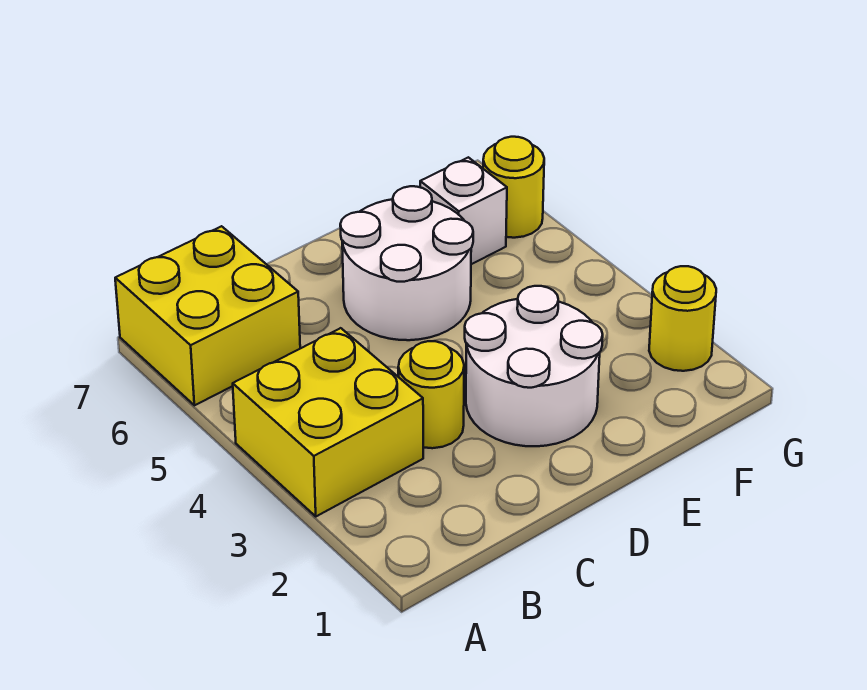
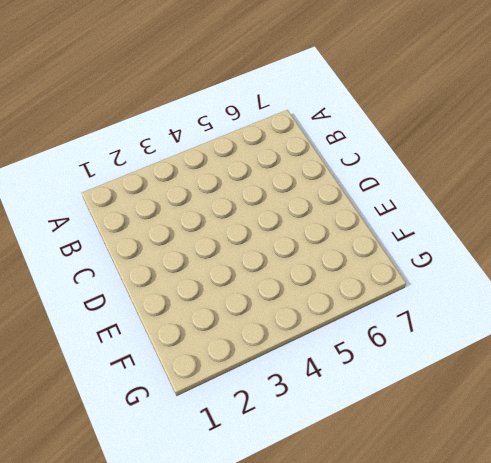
none -> yellow brick A3:B4 level 1
none -> yellow brick A6:B7 level 1

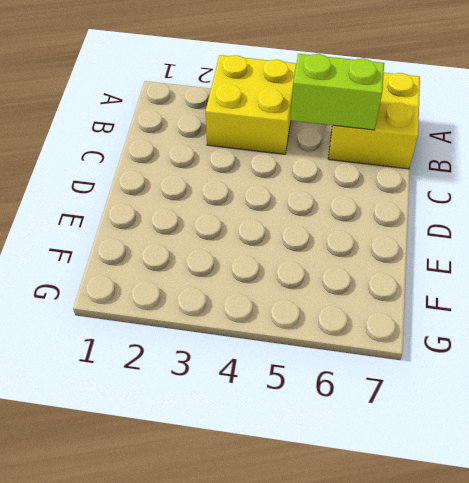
lime brick B5:B6 level 2 -> none
none -> yellow round brick C3 level 1
none -> white round brick D2:E3 level 1

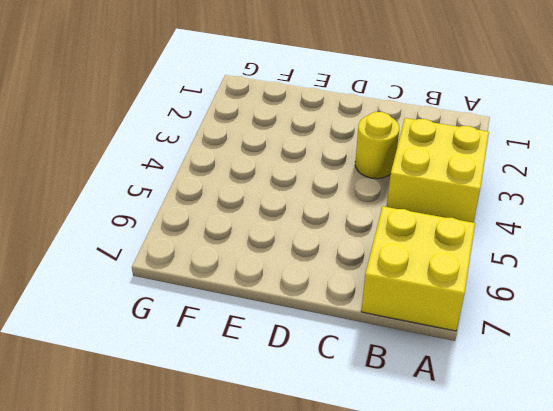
none -> white round brick D2:E3 level 1
none -> white round brick D5:E6 level 1

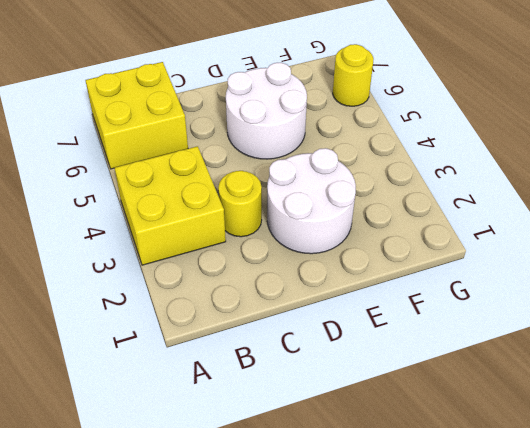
none -> white brick F6 level 1
none -> yellow round brick G2 level 1

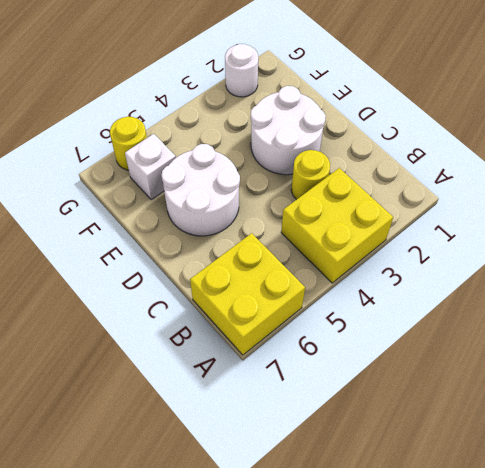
white round brick G2 level 1 -> yellow round brick G2 level 1

